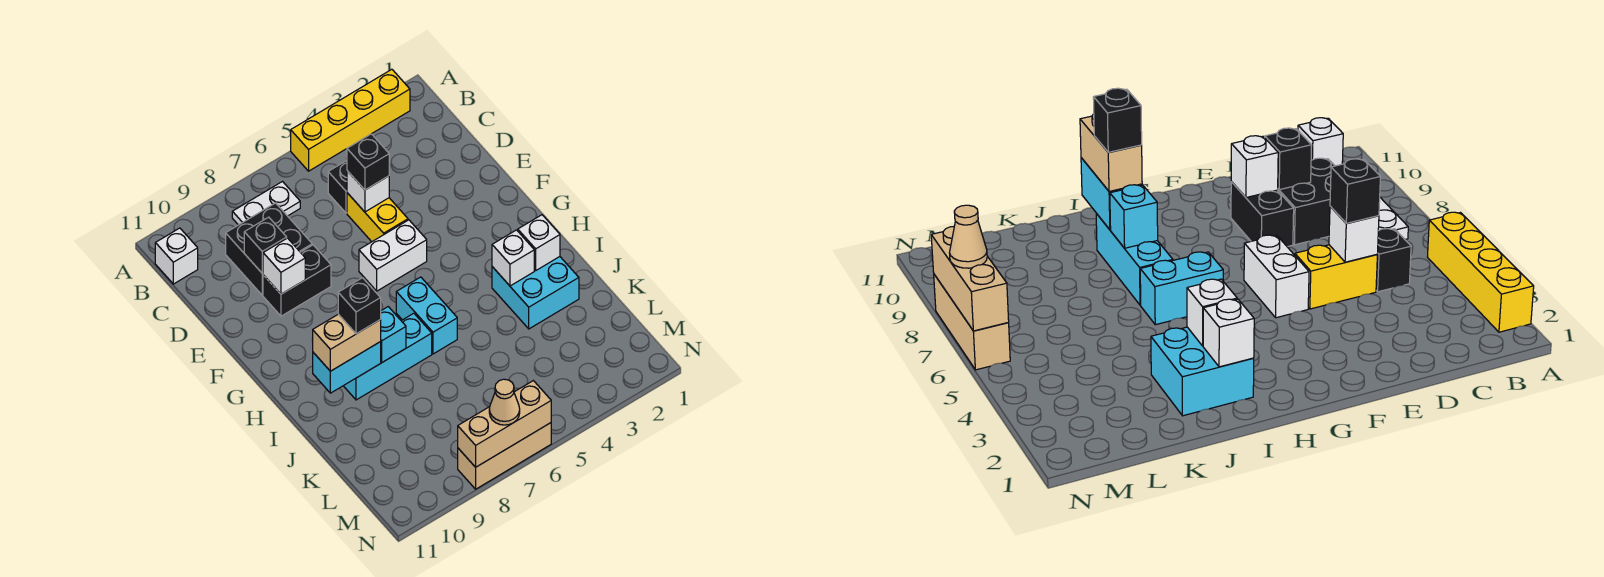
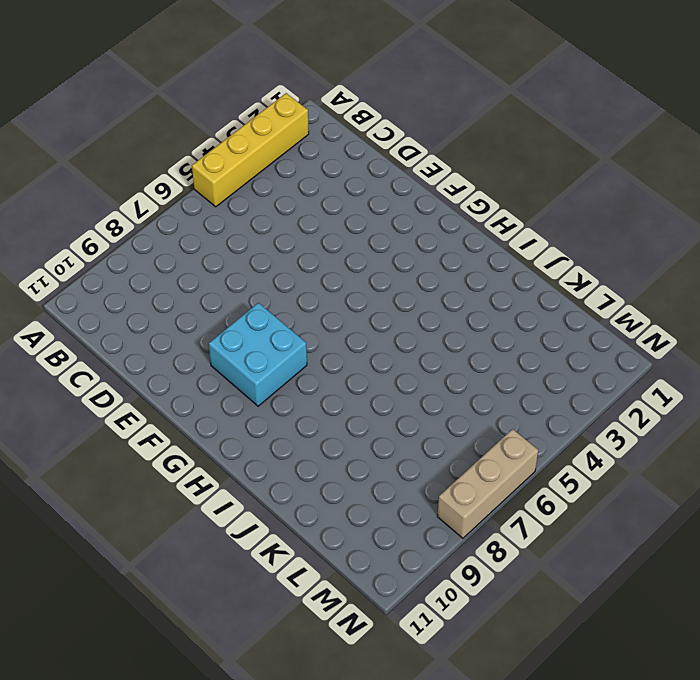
cyan brick F8:G9 level 1 -> cyan brick I2:J3 level 1
none -> white plate B7:B8 level 1
none -> white brick B11 level 1
none -> black brick C5 level 1

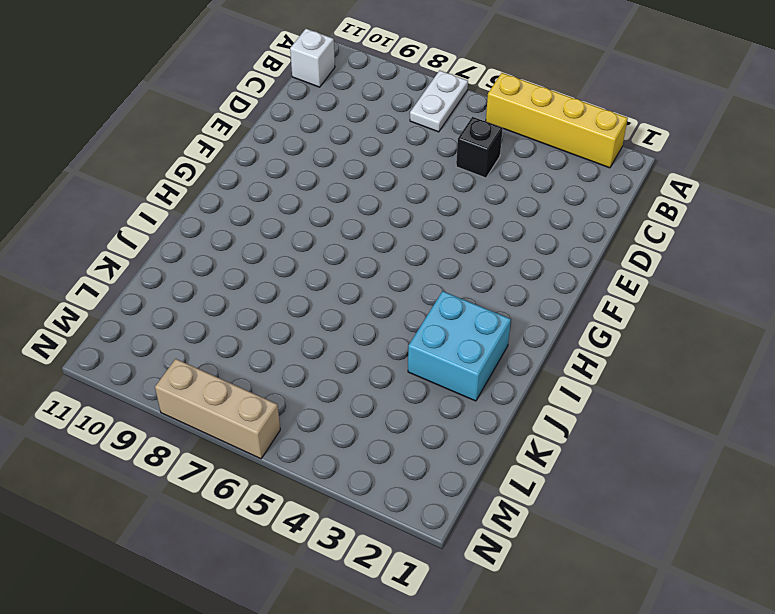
white plate A7:B7 level 1 -> white plate B7:B8 level 1
none -> black brick C8:D9 level 1
none -> yellow brick D5:E5 level 1
none -> black brick E8:E9 level 1

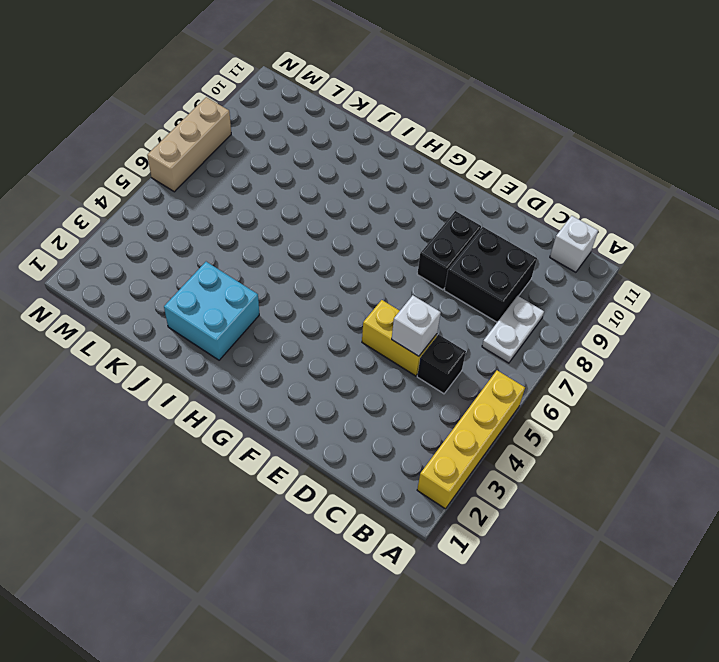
none -> white brick F5:F6 level 1
none -> cyan brick H6:I6 level 1
none -> cyan brick I7:I9 level 1

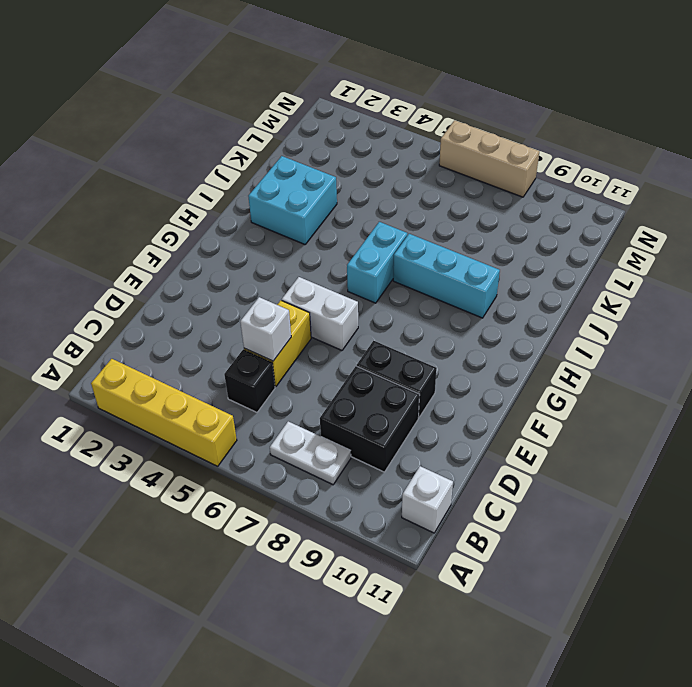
none -> black brick D9 level 2
none -> white brick E9 level 2
none -> white brick I2 level 2

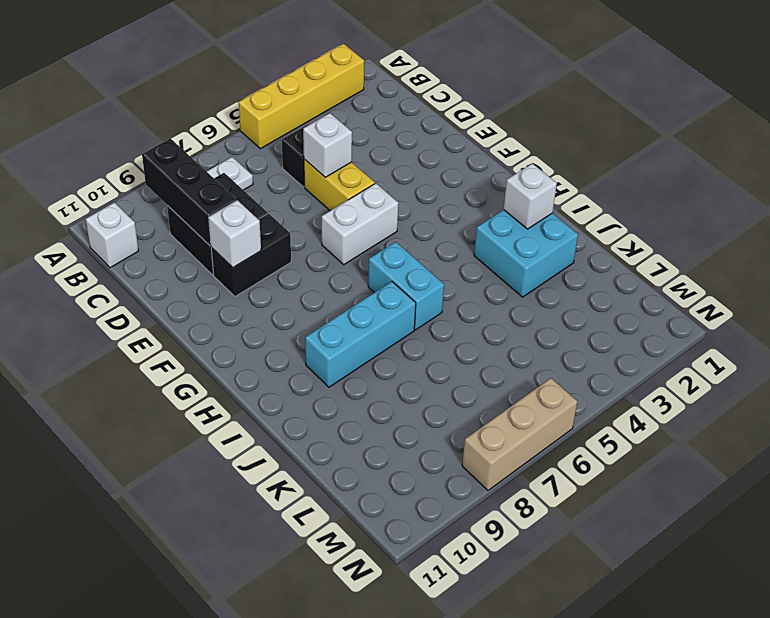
black brick B9:D9 level 2 -> black brick D9 level 2
none -> white brick I3 level 2
none -> cyan brick I8 level 2
none -> cyan brick I9:I10 level 2

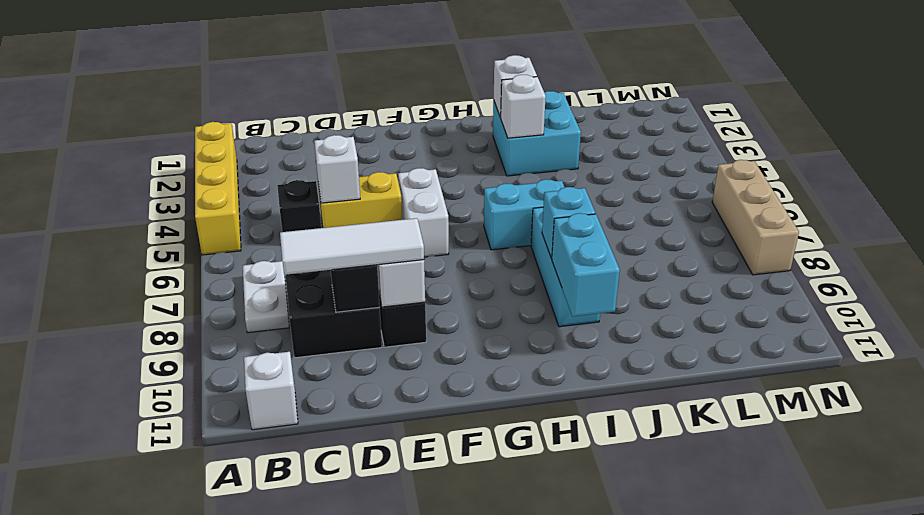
white tile C9:E9 level 3 -> none
none -> tan brick N6:N8 level 2
none -> black brick D5 level 3
none -> tan brick I9:I10 level 3

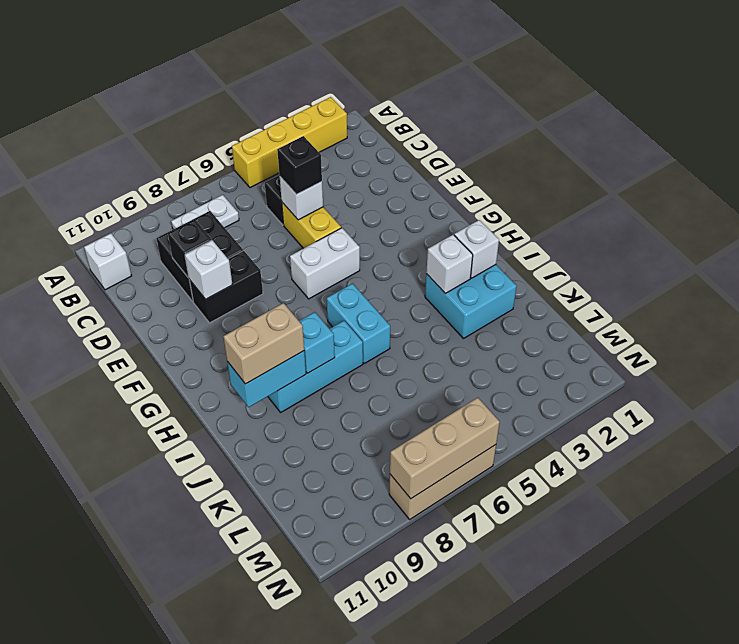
none -> tan cone N7 level 3
none -> black brick I9 level 4

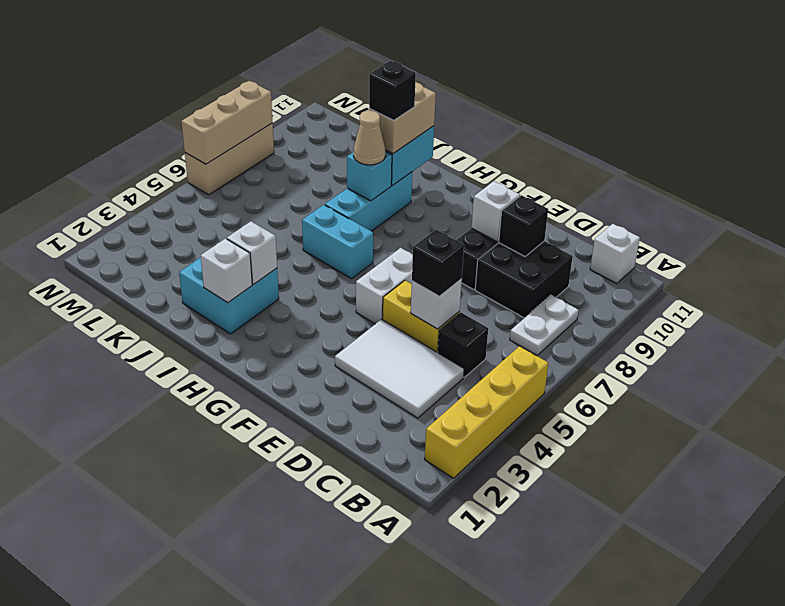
white tile C3:E4 level 1 -> none
tan cone I8 level 3 -> tan cone N7 level 3

